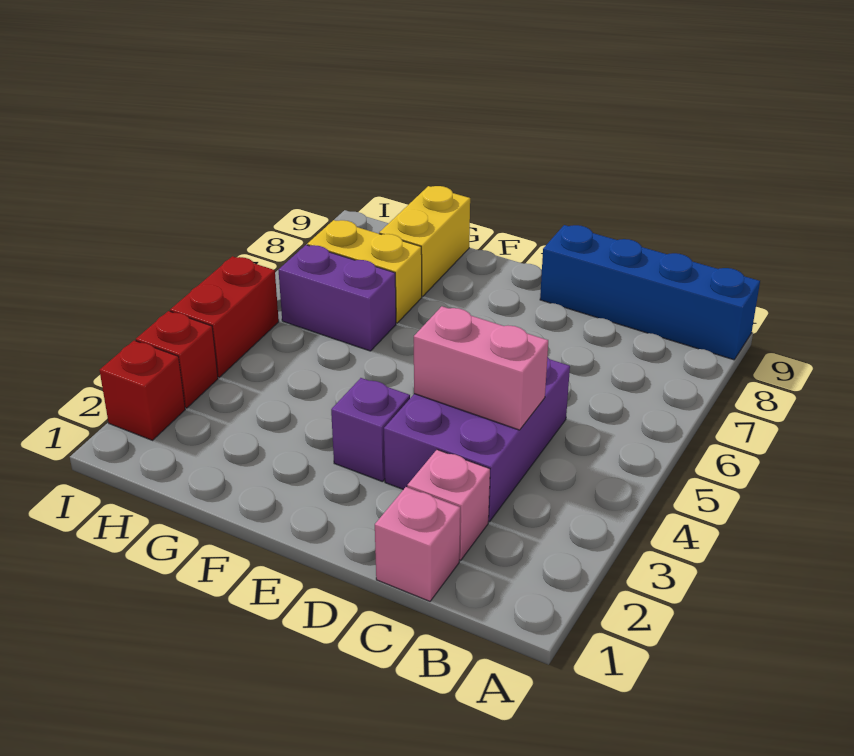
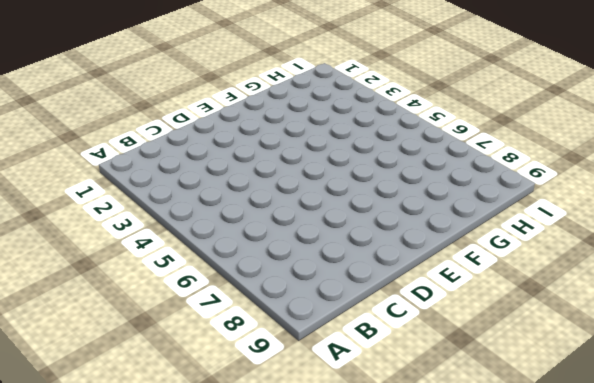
none -> blue brick A9:D9 level 1
none -> pink brick C1 level 1
none -> pink brick C2 level 1

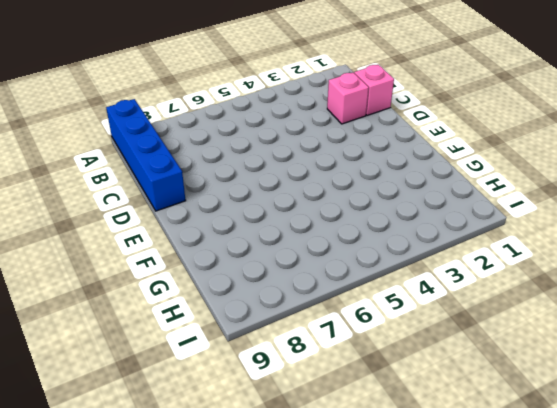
none -> purple brick C3:D5 level 1
none -> purple brick E3 level 1
none -> purple brick G6:H6 level 1

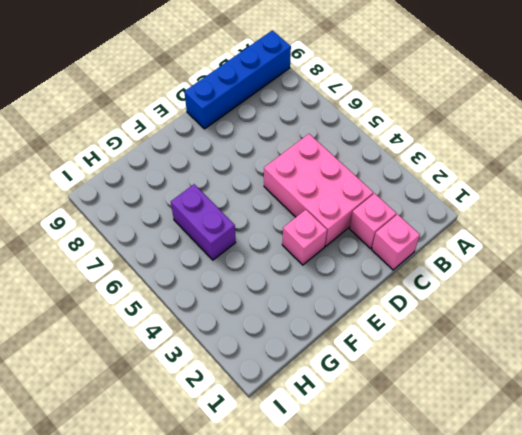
pink brick C3:D5 level 1 -> purple brick C3:D5 level 1
pink brick E3 level 1 -> purple brick E3 level 1
purple brick G5:G6 level 1 -> purple brick G6:H6 level 1
none -> yellow brick G7:H7 level 1
none -> yellow brick G8:G9 level 1
none -> red brick I2 level 1

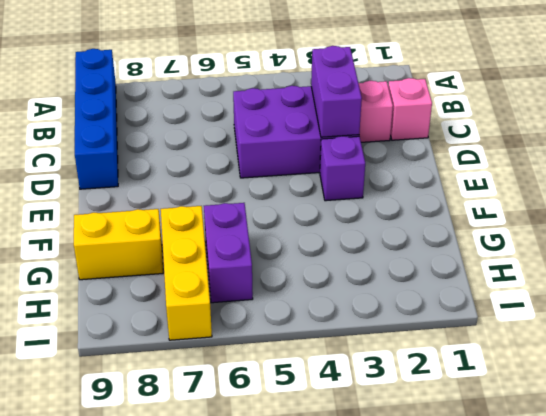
purple brick C3:D3 level 2 -> none
yellow brick G7:I7 level 1 -> yellow brick G7:H7 level 1
none -> red brick I2 level 1
none -> red brick I3 level 1
none -> red brick I4:I5 level 1

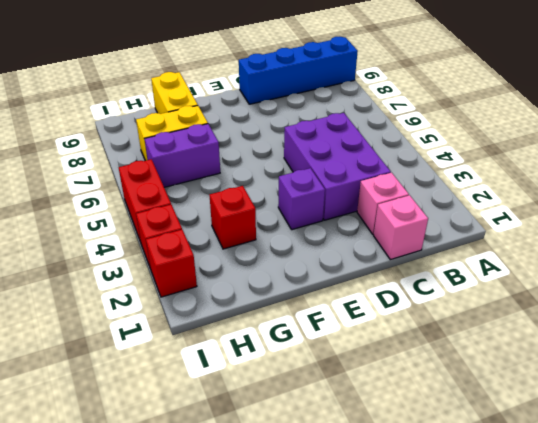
red brick G3 level 1 -> none
none -> pink brick C4:D4 level 2

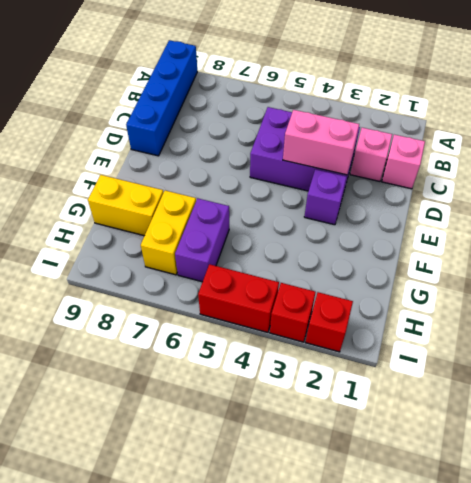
pink brick D3:D4 level 2 -> pink brick C4:D4 level 2

